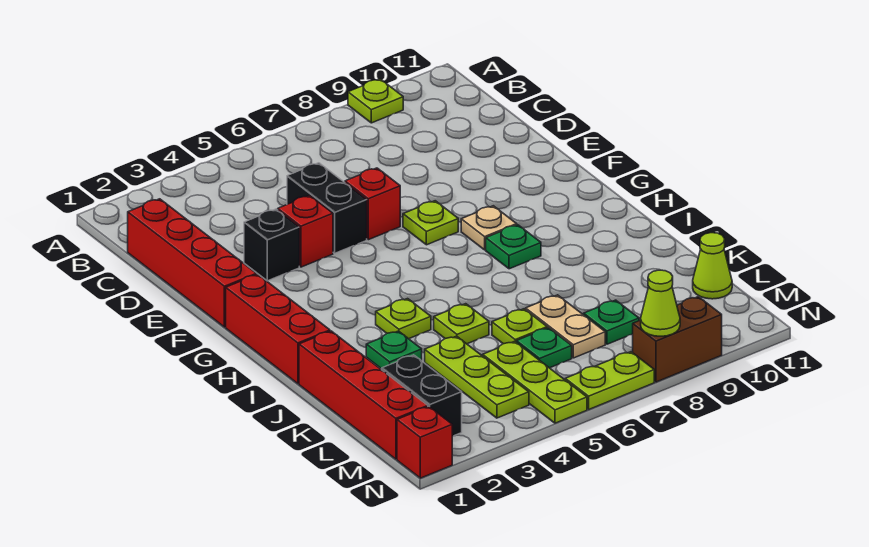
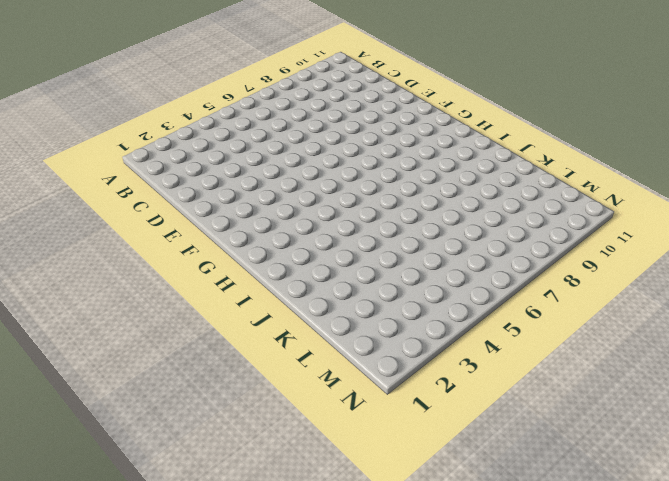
none -> lime plate A9 level 1
none -> red brick C1:F1 level 1
none -> black brick D5:E5 level 1

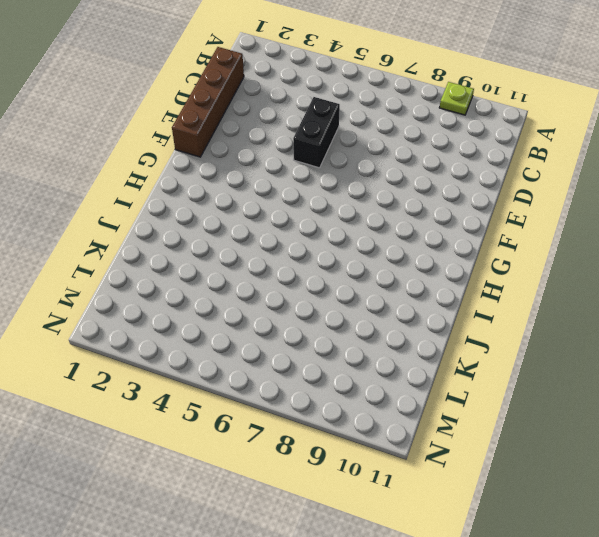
brown brick C1:F1 level 1 -> red brick C1:F1 level 1
none -> black brick E3 level 1
none -> red brick E4 level 1
none -> red brick E6 level 1

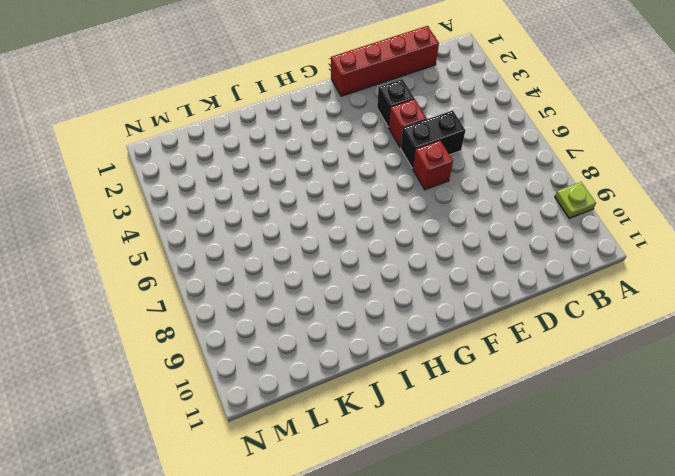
none -> lime plate F7 level 1
none -> red brick G1:I1 level 1
none -> tan plate G8 level 1

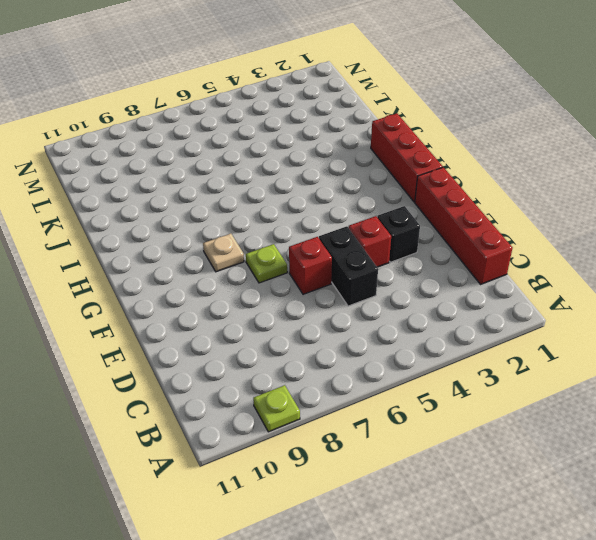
none -> green plate H8 level 1
none -> lime plate I4 level 1
none -> red brick J1:M1 level 1

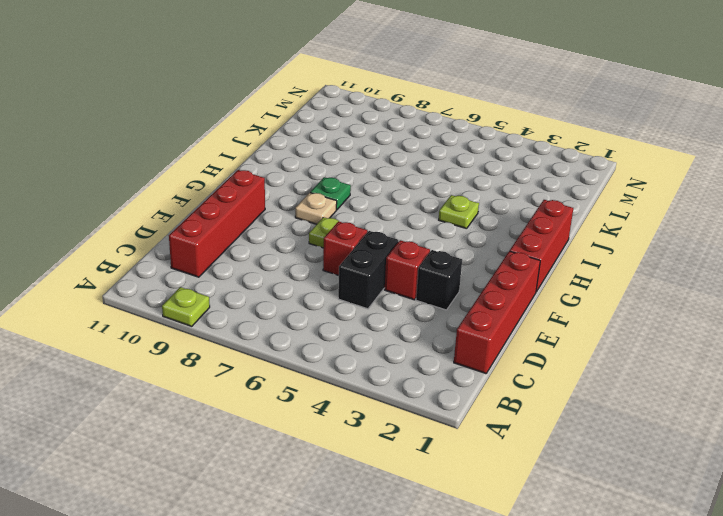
red brick C10:F10 level 1 -> red brick J1:M1 level 1
none -> green plate J3 level 1
none -> lime plate J5 level 1
none -> lime plate K4:M4 level 1

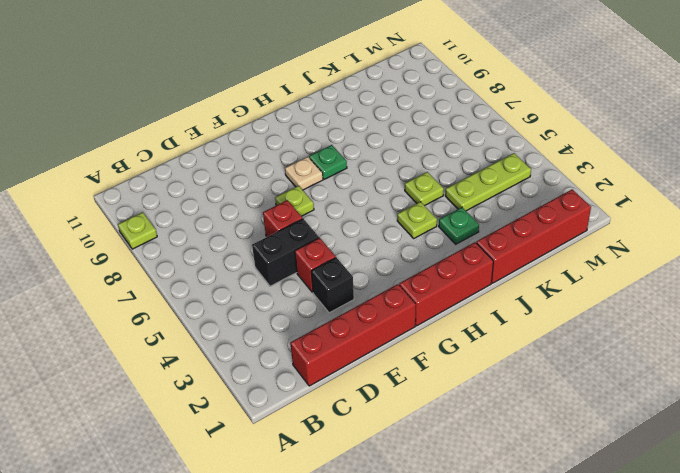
none -> lime plate K6 level 1
none -> tan plate K7:L7 level 1
none -> black brick L2:M2 level 1

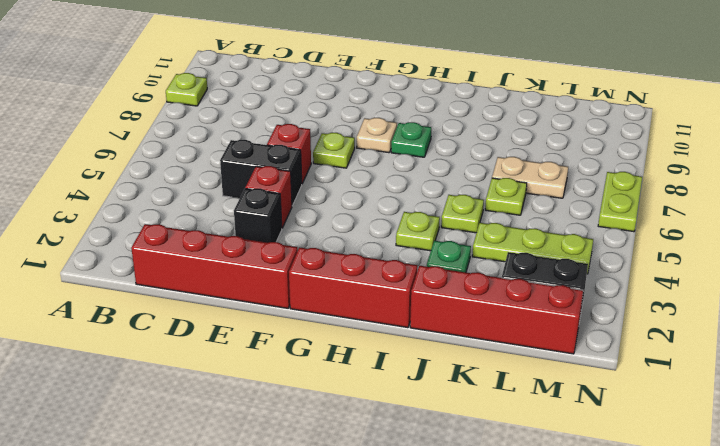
none -> lime plate L5:N5 level 1
none -> green plate L6 level 1
none -> green plate L8 level 1

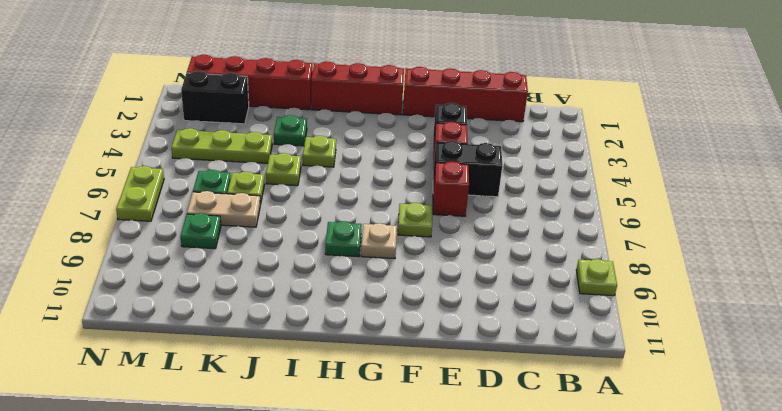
none -> lime plate L5:N5 level 1
none -> lime cone L11 level 1
none -> red brick N1 level 1

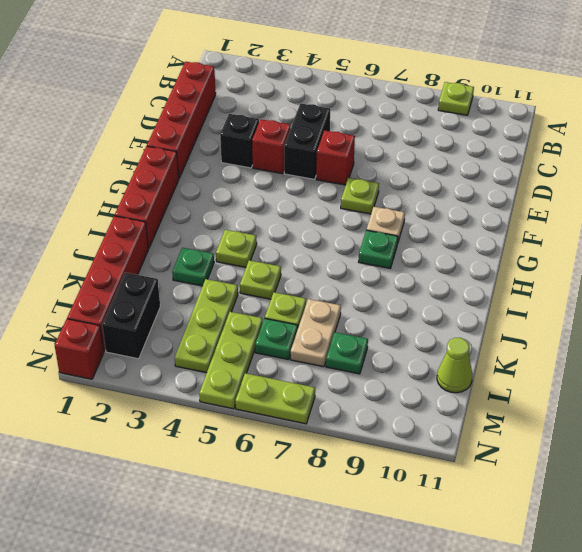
none -> brown brick N8:N9 level 1
none -> lime cone N8 level 2

